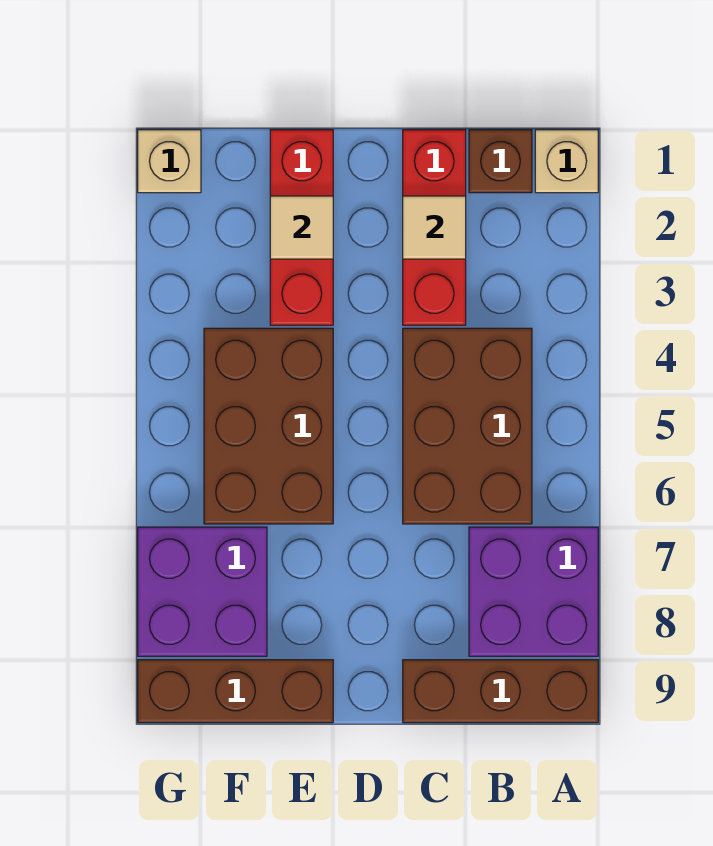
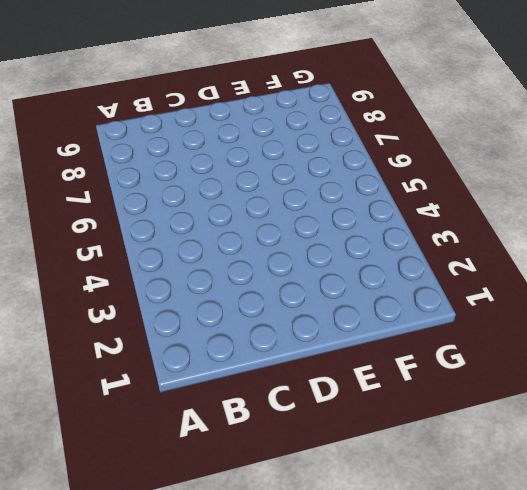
none -> tan brick A1 level 1
none -> purple brick A7:B8 level 1
none -> brown brick A9:C9 level 1

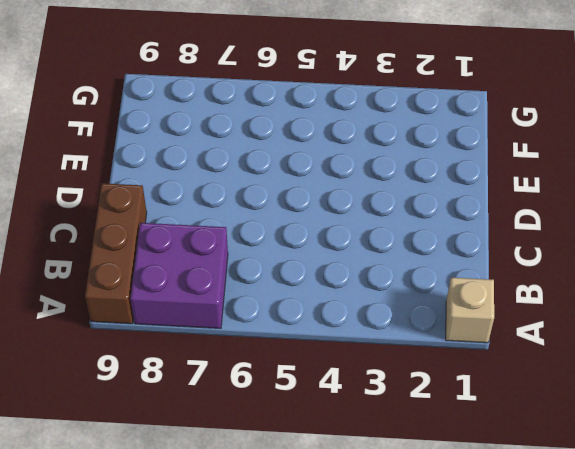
none -> brown brick B1 level 1
none -> brown brick B4:C6 level 1
none -> red brick C1:C3 level 1

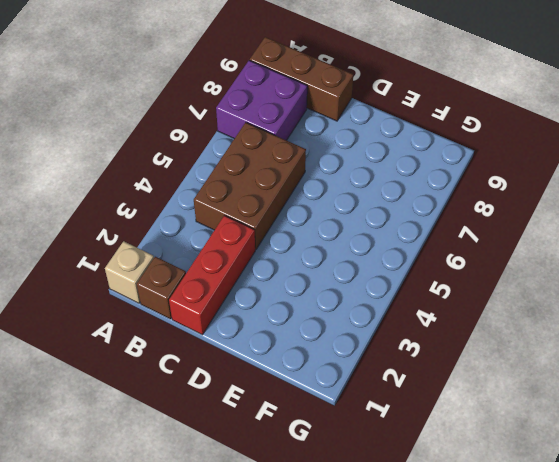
none -> red brick E1:E3 level 1
none -> brown brick E4:F6 level 1
none -> brown brick E9:G9 level 1

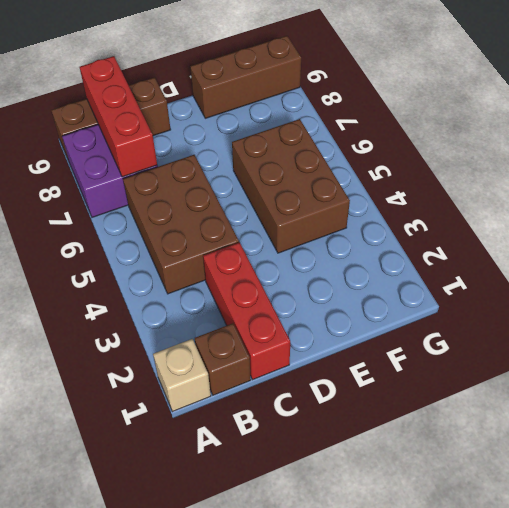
red brick B7:B9 level 2 -> red brick E1:E3 level 1
none -> purple brick F7:G8 level 1
none -> tan brick G1 level 1
none -> tan tile C2 level 2

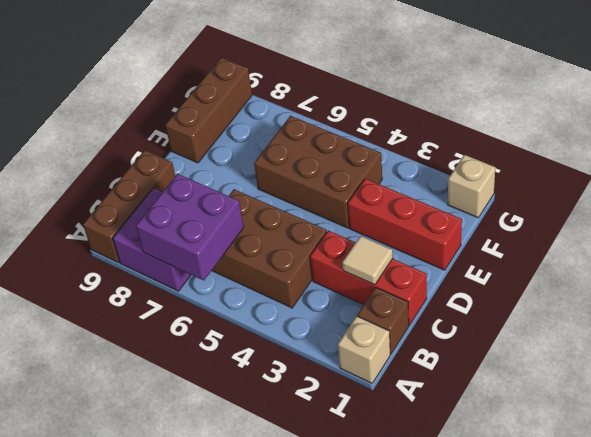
purple brick A6:B7 level 2 -> purple brick F7:G8 level 1
none -> tan tile E2 level 2

